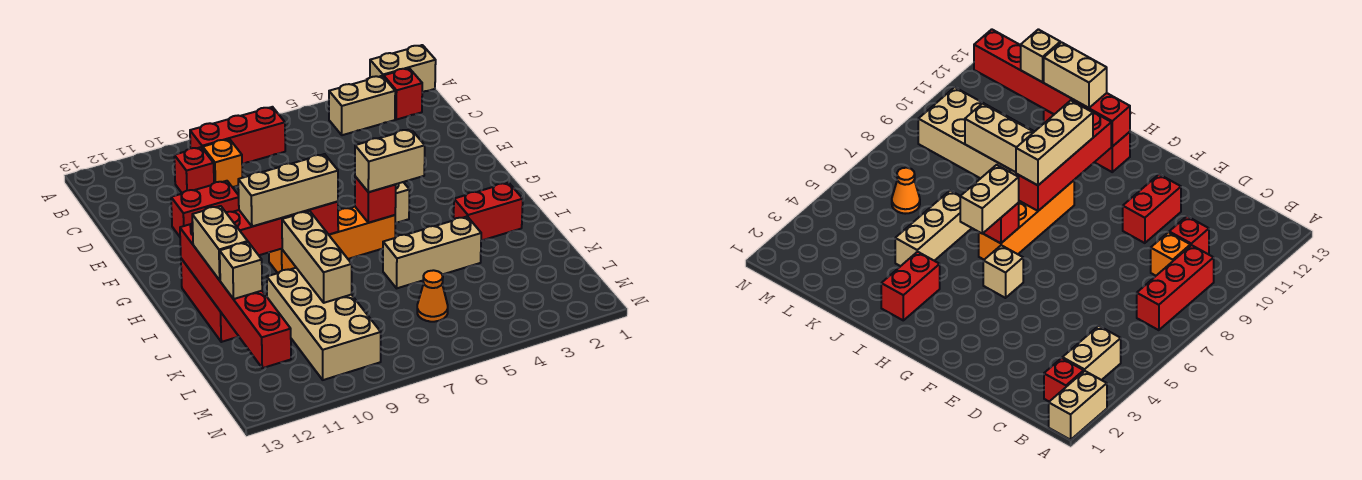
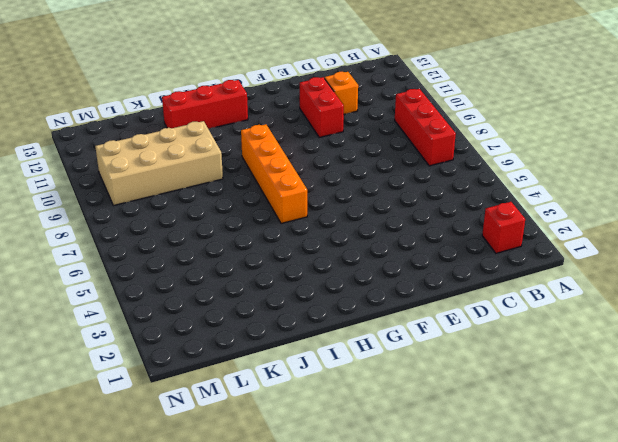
orange brick D11 level 1 -> orange brick C9 level 1
none -> tan brick A1:A2 level 1
none -> tan brick B3:B4 level 1
none -> red brick C10 level 1

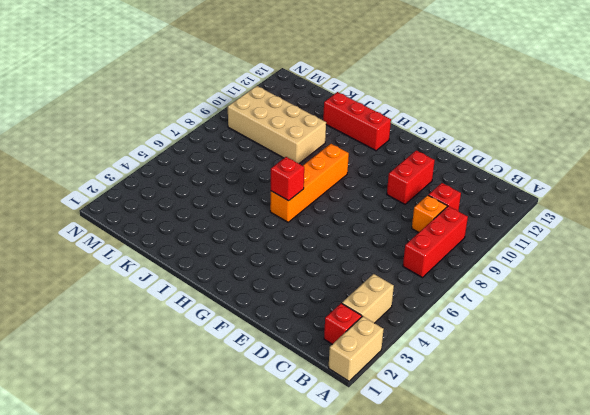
none -> tan brick G5 level 1
none -> red brick I2:I3 level 1
none -> tan brick J4:J6 level 1

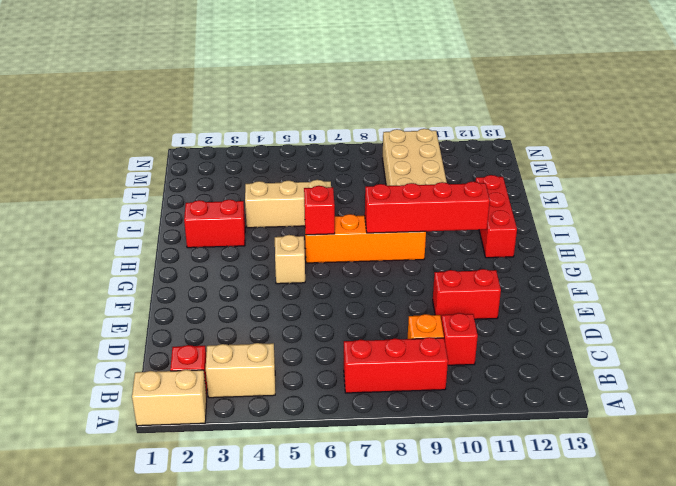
none -> orange cone L6 level 1
none -> red brick H12:M12 level 2
none -> tan brick I9:K9 level 2

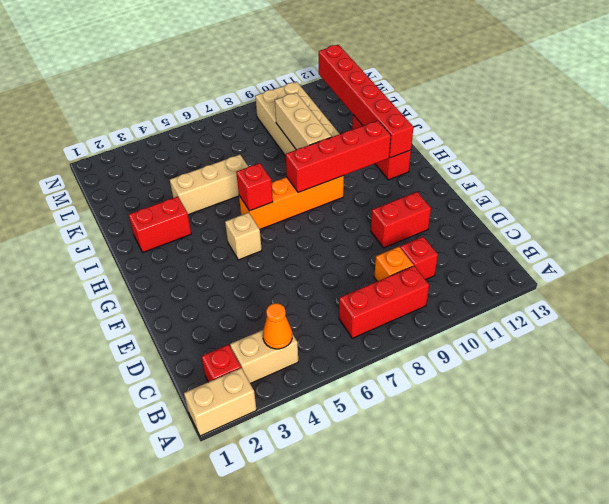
orange cone B4 level 2 -> orange cone L6 level 1
none -> tan brick H5:H6 level 3
none -> tan brick H8:H10 level 3
none -> tan brick I12:J12 level 3

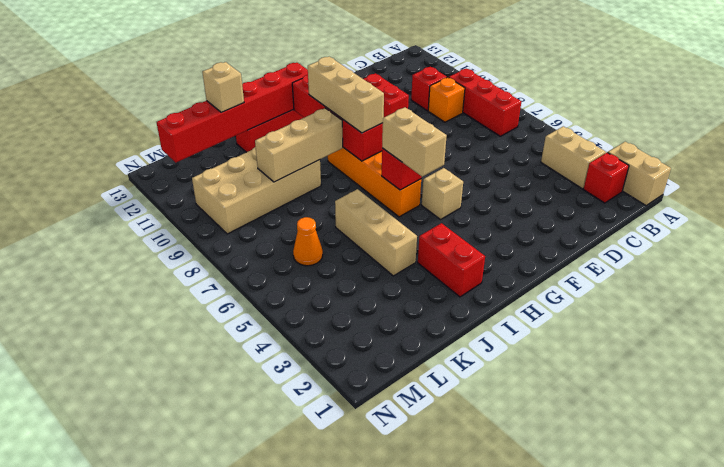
none -> tan brick I12:J12 level 3

